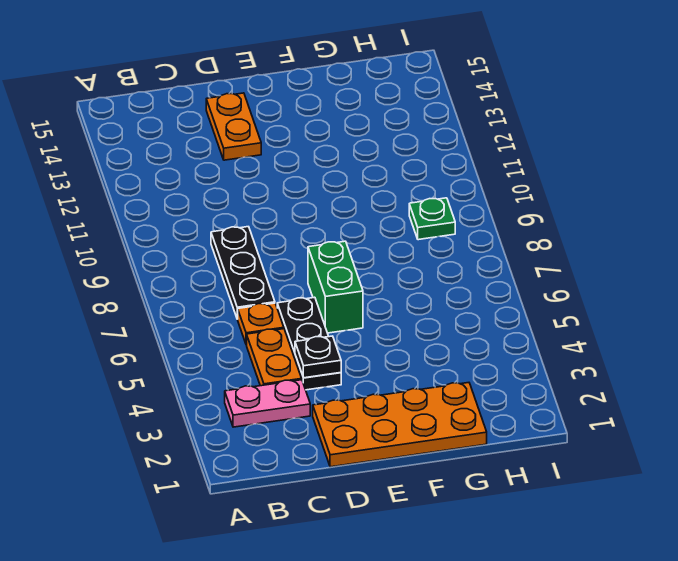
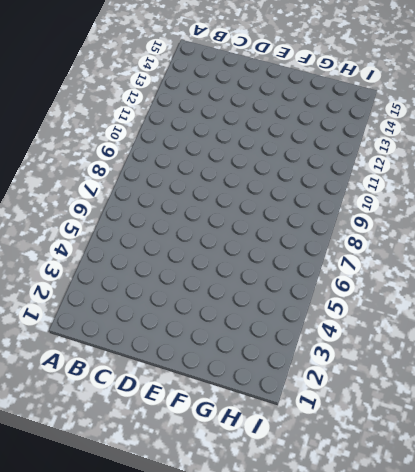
none -> pink plate B3:C3 level 1
none -> orange plate C4:C5 level 1

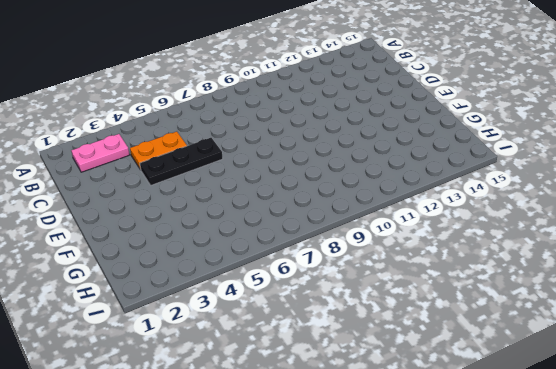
pink plate B2:B3 level 1 -> pink plate B3:C3 level 1
none -> orange plate C6 level 1
none -> black plate C7:C9 level 1

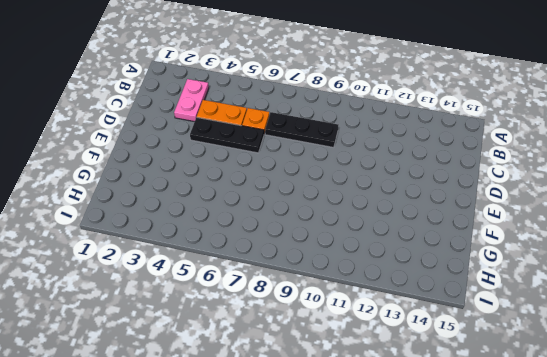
none -> orange plate D1:G2 level 1
none -> orange plate D13:D14 level 1

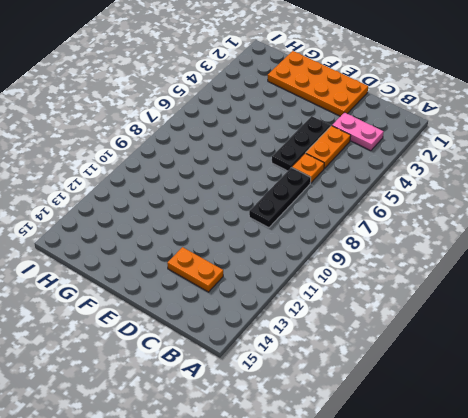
orange plate C13:D13 level 1 -> orange plate D13:D14 level 1
none -> green brick E6:E7 level 1
none -> green plate H9 level 1

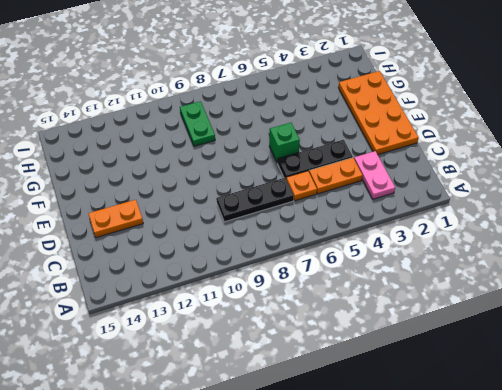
green brick E6 level 1 -> green brick E6:E7 level 1
green plate G9:H9 level 1 -> green plate H9 level 1
none -> black plate D4 level 2

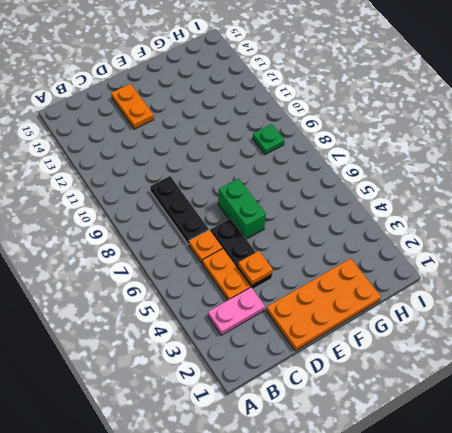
orange plate D4 level 2 -> black plate D4 level 2

